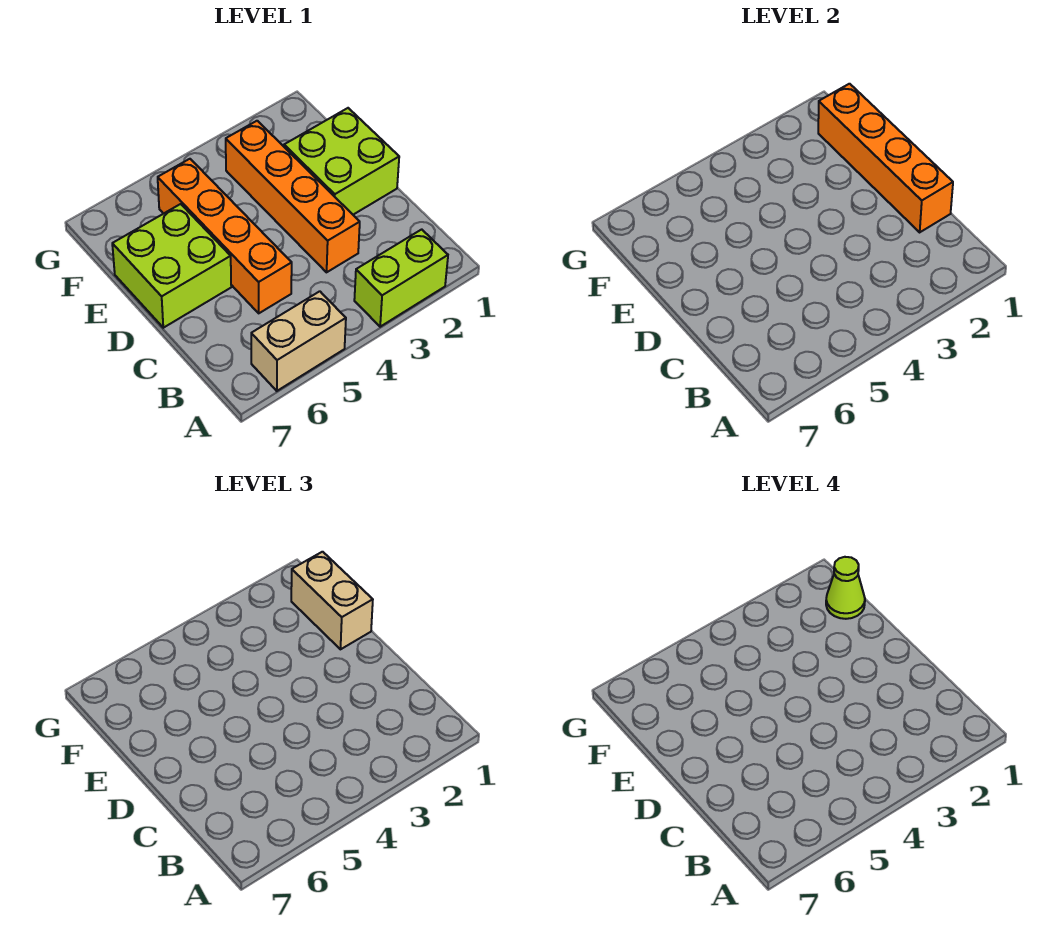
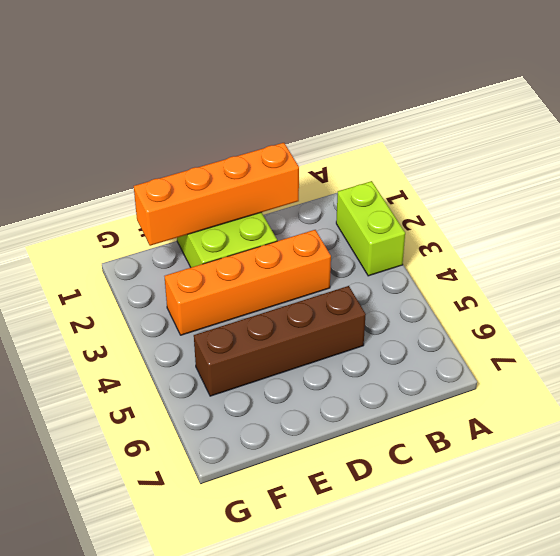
brown brick C5:F5 level 1 -> orange brick C5:F5 level 1
none -> tan brick A5:A6 level 1
none -> lime brick D6:E7 level 1

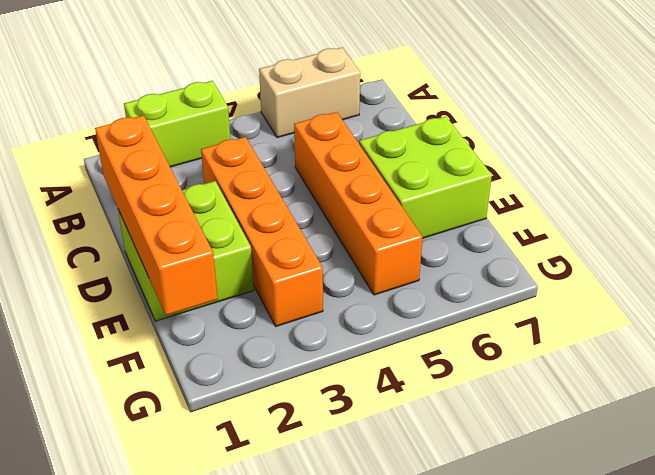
none -> tan brick E1:F1 level 3
none -> lime cone F1 level 4

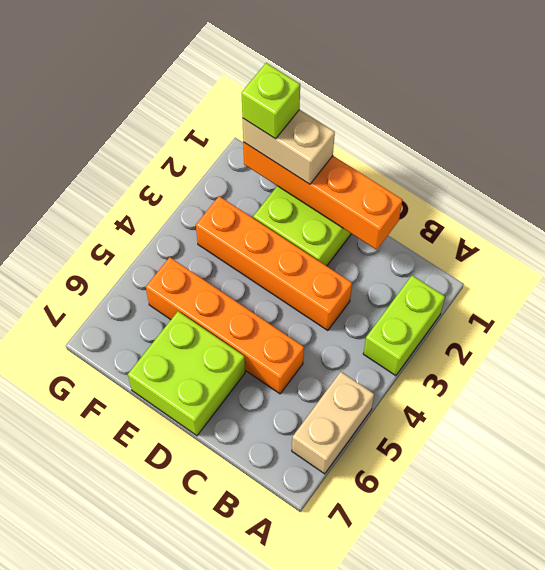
lime brick F1 level 4 -> lime cone F1 level 4

